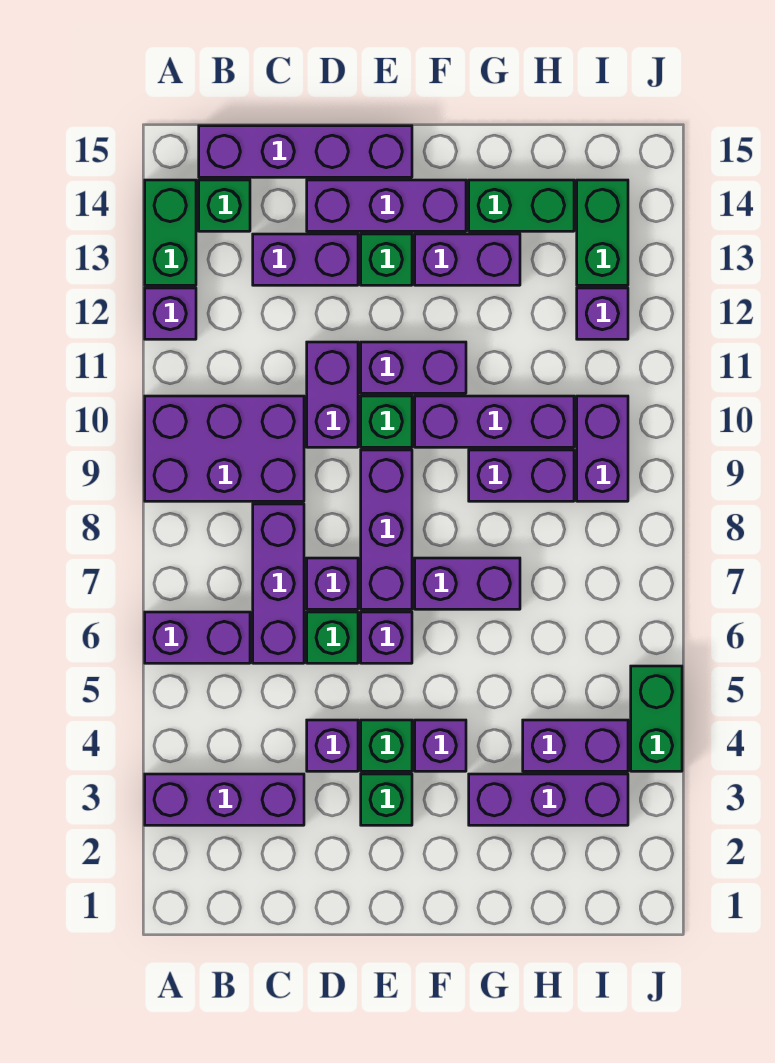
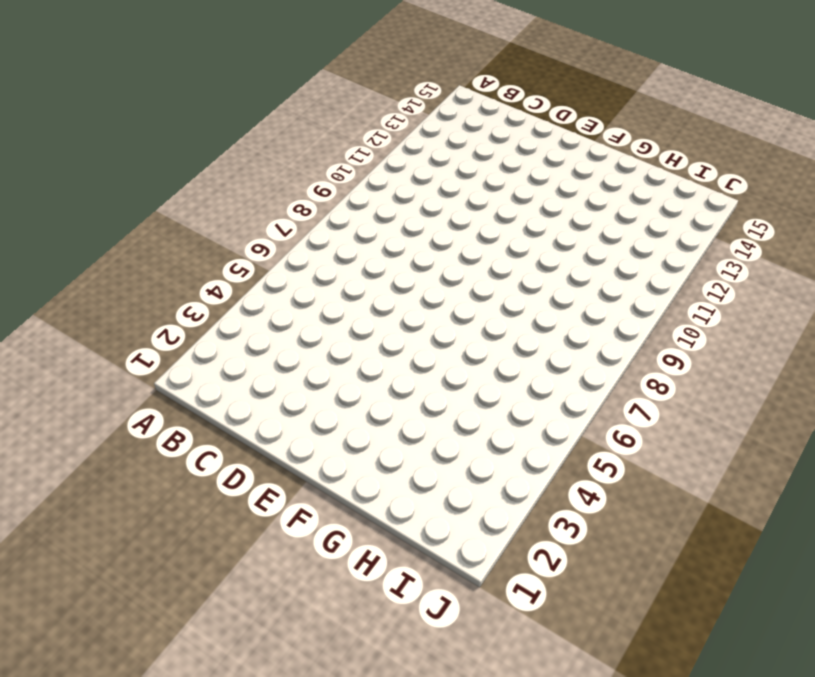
none -> purple brick A3:C3 level 1
none -> purple brick A6:B6 level 1
none -> purple brick A9:C10 level 1
none -> purple brick A12 level 1

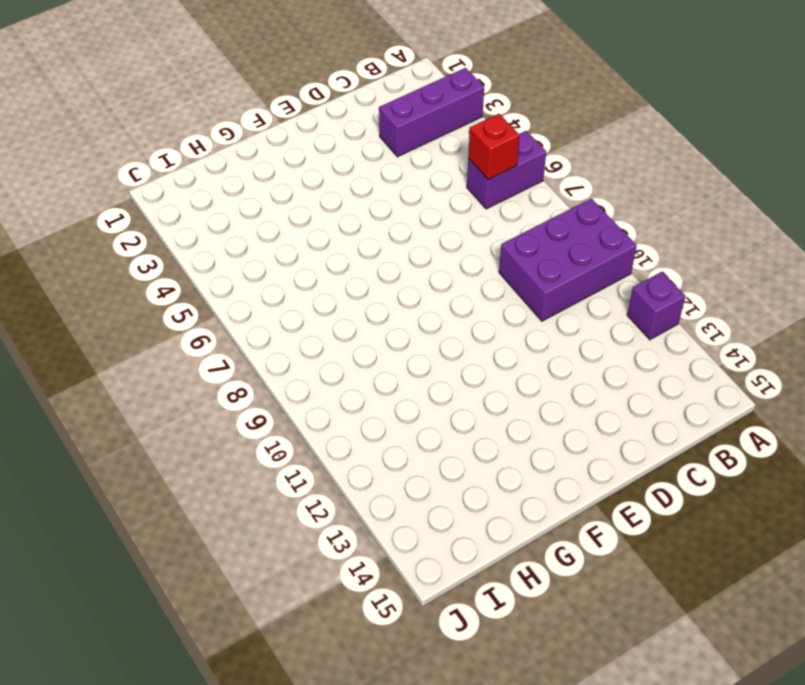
red brick B6 level 2 -> none
none -> green brick A13:A14 level 1
none -> green brick B14 level 1
none -> purple brick B15:E15 level 1
none -> purple brick C6:C8 level 1

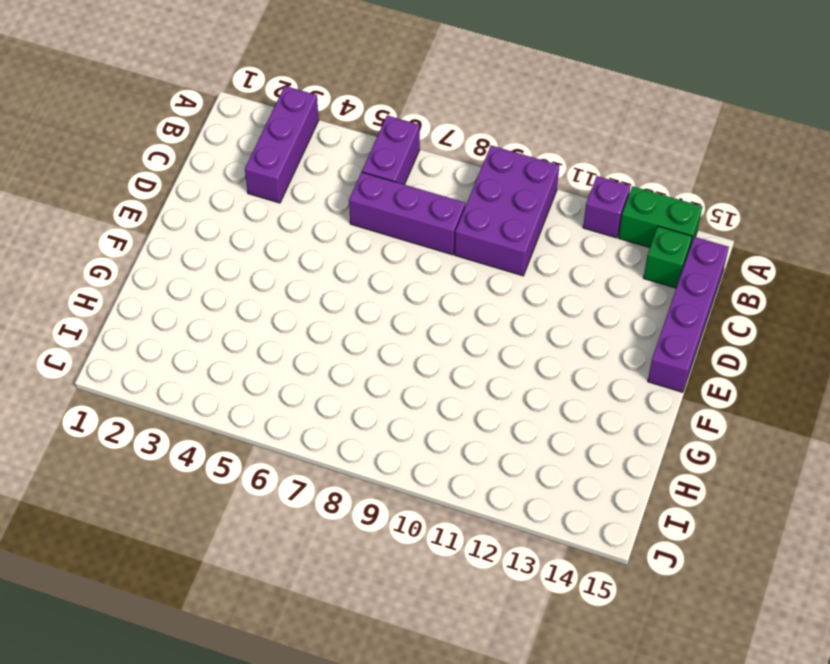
none -> purple brick C13:D13 level 1
none -> purple brick D4 level 1
none -> green brick D6 level 1
none -> purple brick D7 level 1

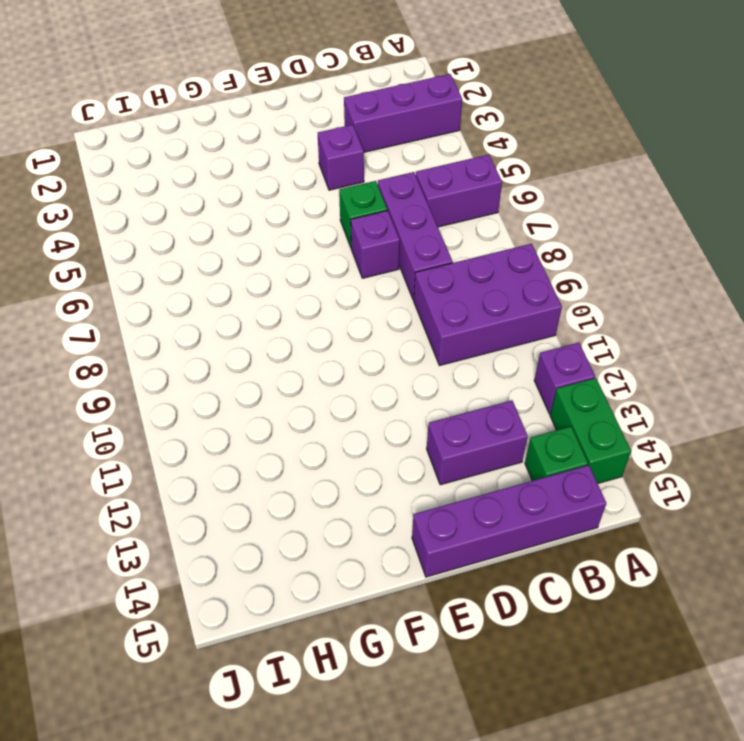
none -> purple brick D10:D11 level 1
none -> purple brick D14:F14 level 1
none -> green brick E3 level 1
none -> green brick E4 level 1

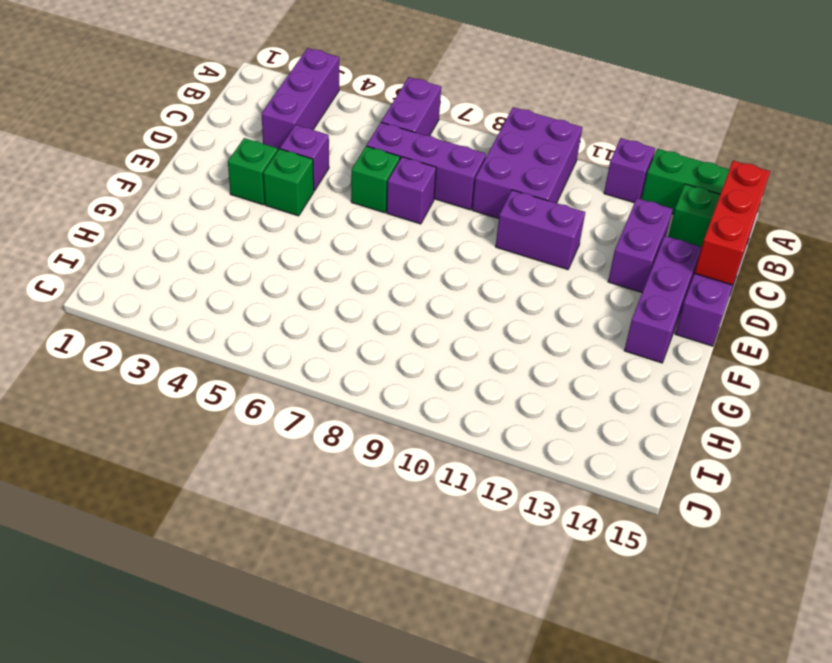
red brick B15:D15 level 2 -> none
none -> purple brick E6 level 1
none -> purple brick E7:E9 level 1
none -> green brick E10 level 1
none -> purple brick E11:F11 level 1

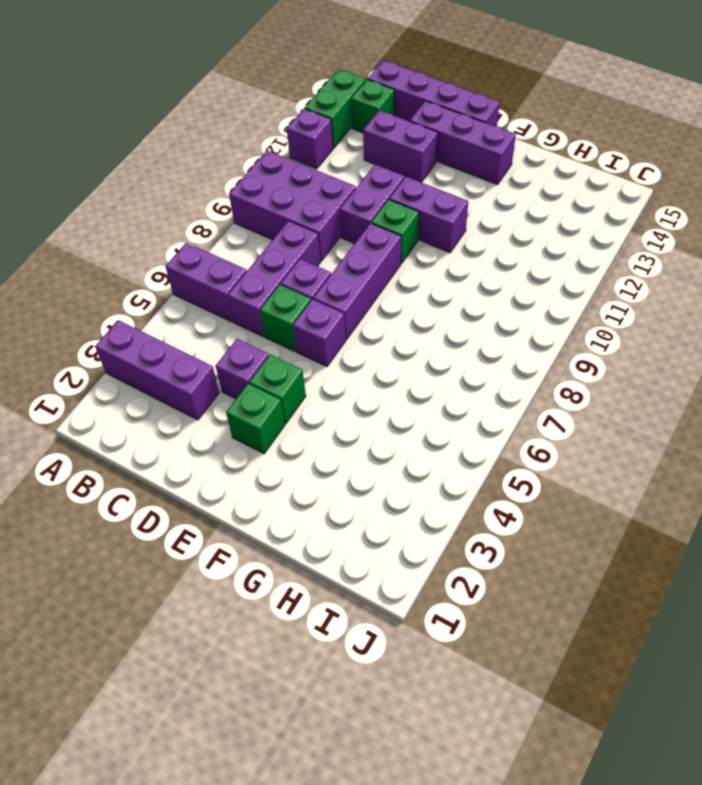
none -> green brick E13 level 1
none -> purple brick F4 level 1
none -> purple brick F7:G7 level 1
none -> purple brick F10:H10 level 1

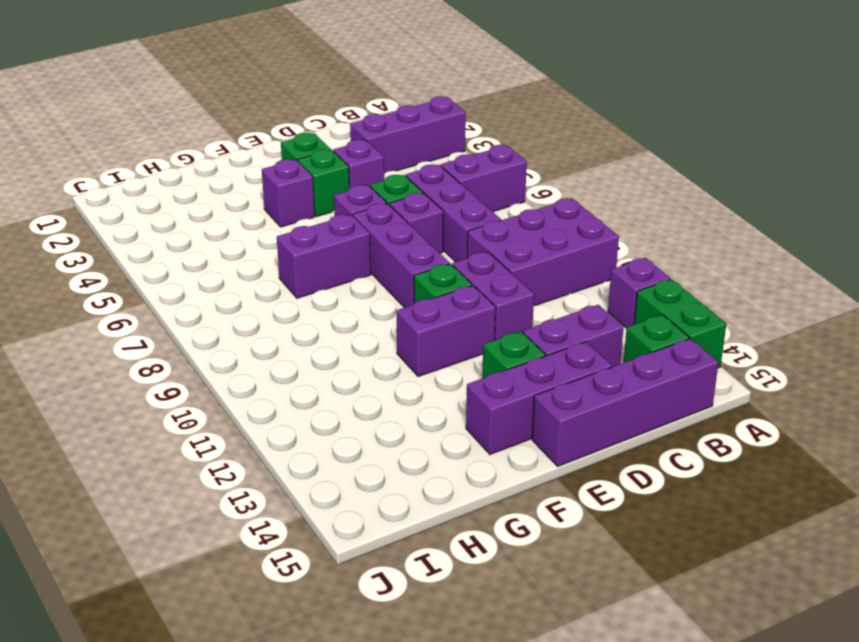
none -> purple brick F10:H10 level 1
none -> purple brick F13:G13 level 1
none -> purple brick G3:I3 level 1
none -> purple brick G9:H9 level 1

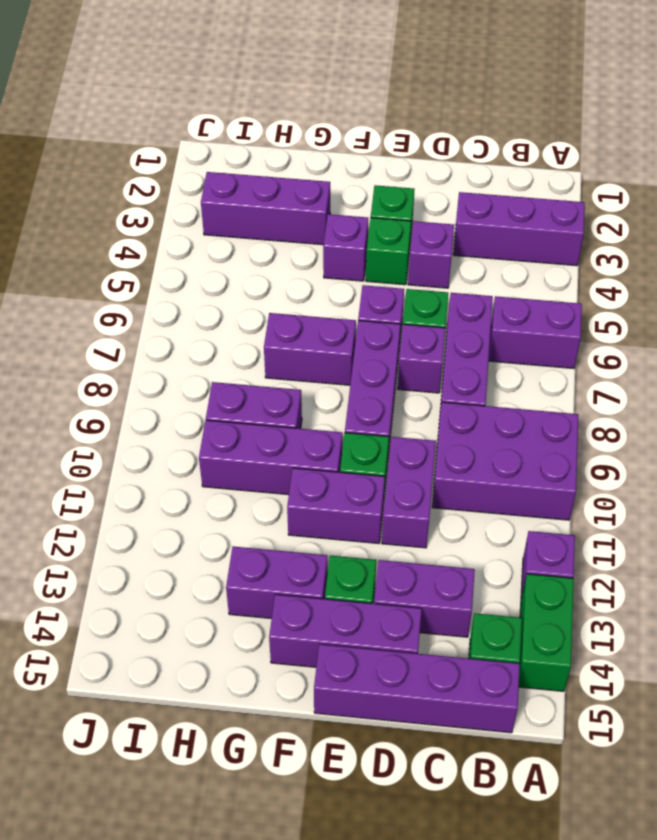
none -> green brick G14:H14 level 1
none -> purple brick H4:I4 level 1
none -> purple brick I9:I10 level 1
none -> purple brick I12 level 1

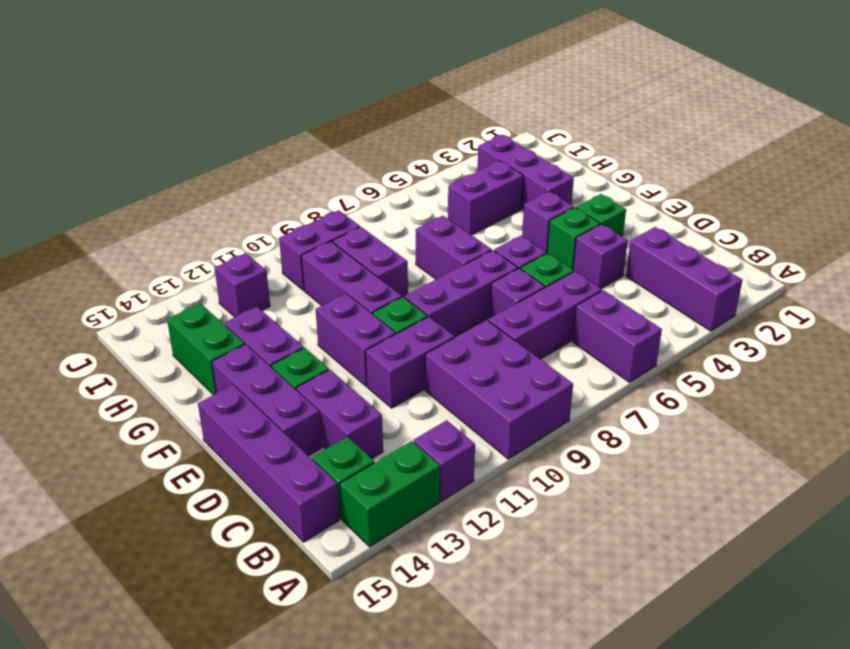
purple brick H4:H5 level 1 -> purple brick H4:I4 level 1
none -> green brick I13:I14 level 1
none -> green brick J4:J5 level 1

